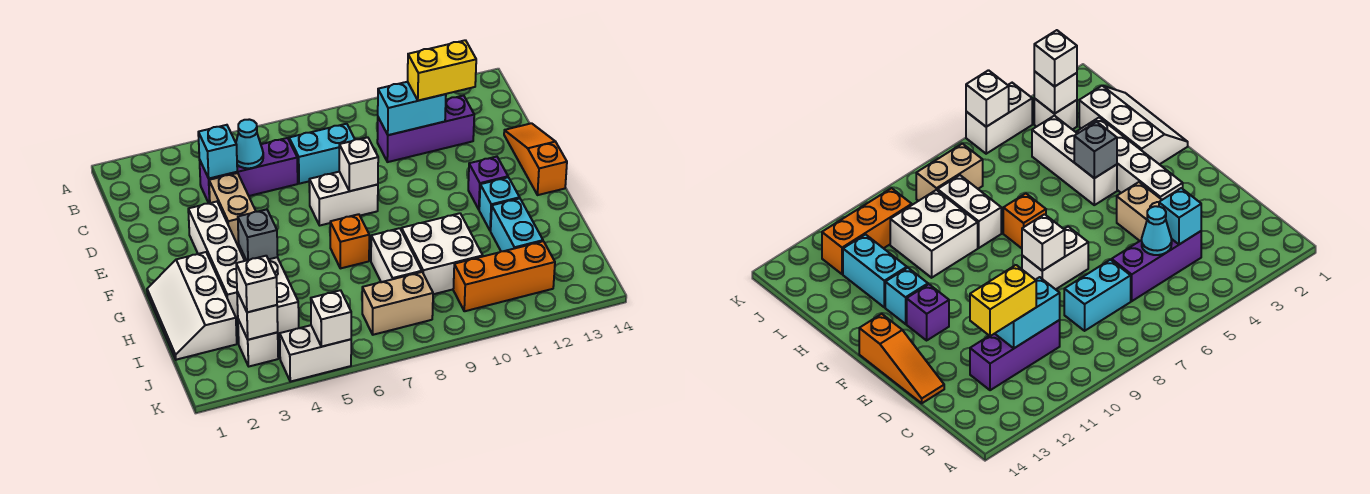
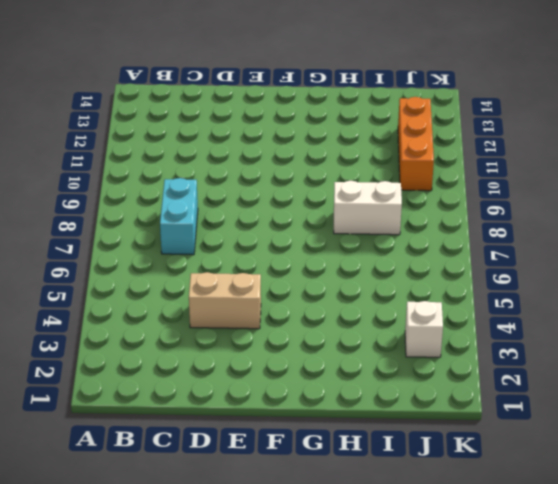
none -> purple brick C4:C6 level 1
none -> purple brick C10:C12 level 1
none -> orange slope D14:F14 level 1 top F

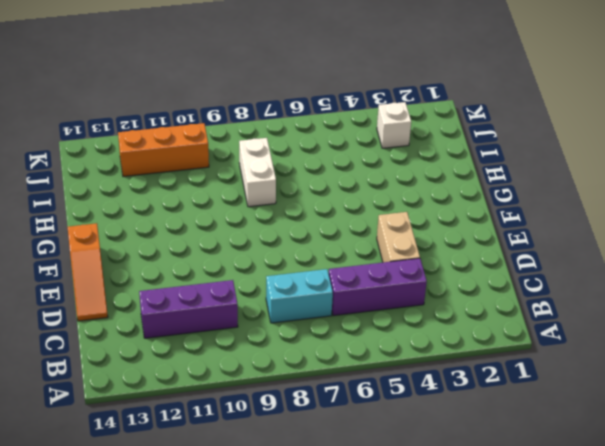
none -> white brick E3:H3 level 1
none -> white brick E7:E8 level 1
none -> purple brick F12 level 1

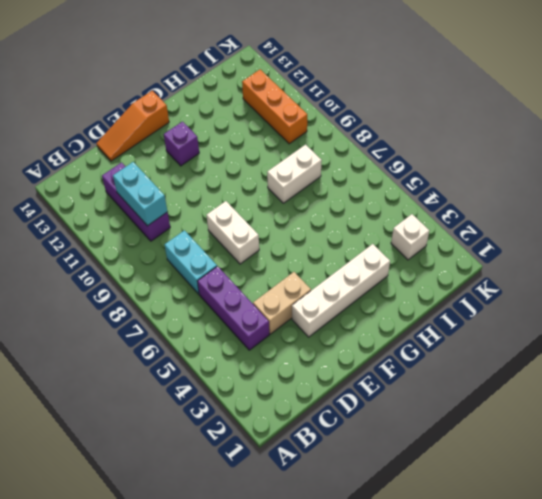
none -> white slope G1:I2 level 1 top 2
none -> white brick G4:I4 level 1
none -> orange brick G7 level 1

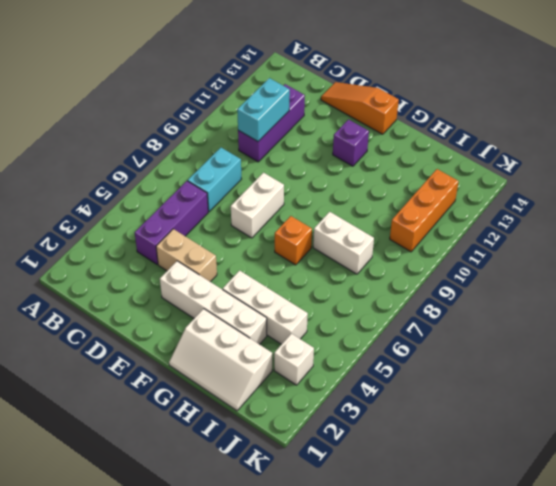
none -> cyan brick G12 level 1
none -> white brick H9:I10 level 1
none -> cyan brick H12:I12 level 1

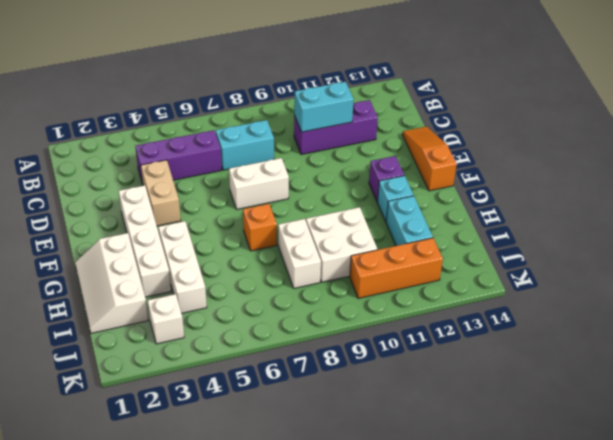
none -> tan brick J7:J8 level 1
none -> white brick K4:K5 level 1
none -> cyan brick C4 level 2

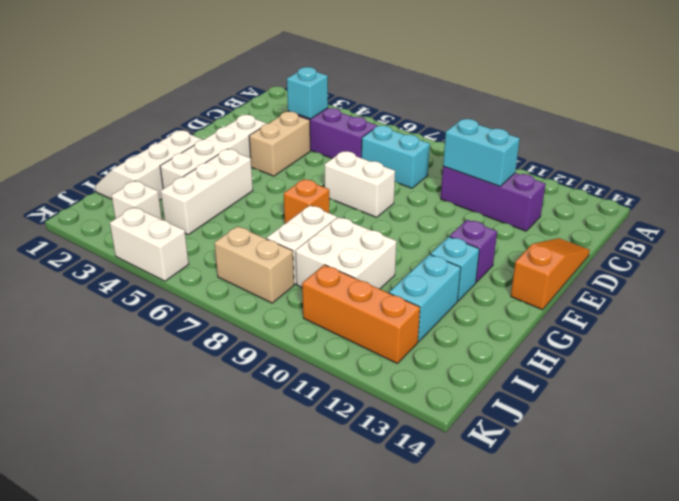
none -> cyan cone C5 level 2
none -> white brick E8 level 2
none -> grey brick G4 level 2

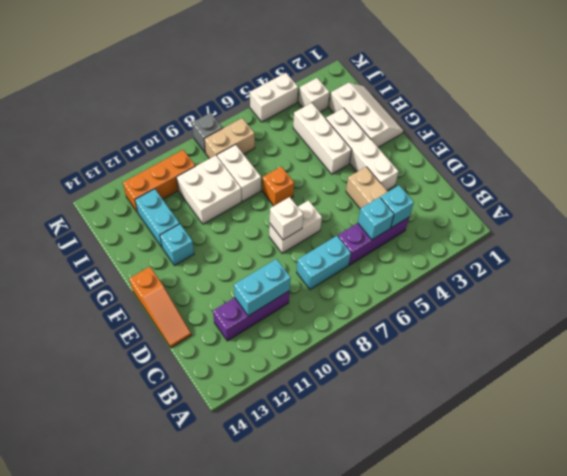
cyan brick C5 level 2 -> cyan cone C5 level 2
grey brick K8 level 1 -> grey brick G4 level 2
none -> purple brick F12 level 1
none -> white brick J3 level 2
none -> white brick K5 level 2

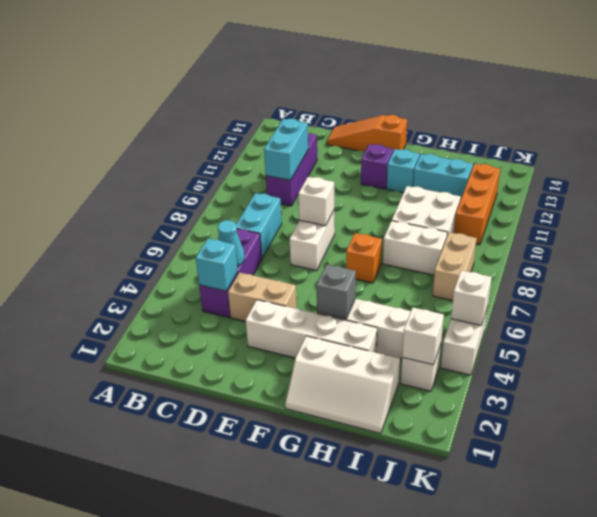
none -> yellow brick C11:C12 level 3
none -> white brick J3 level 3

